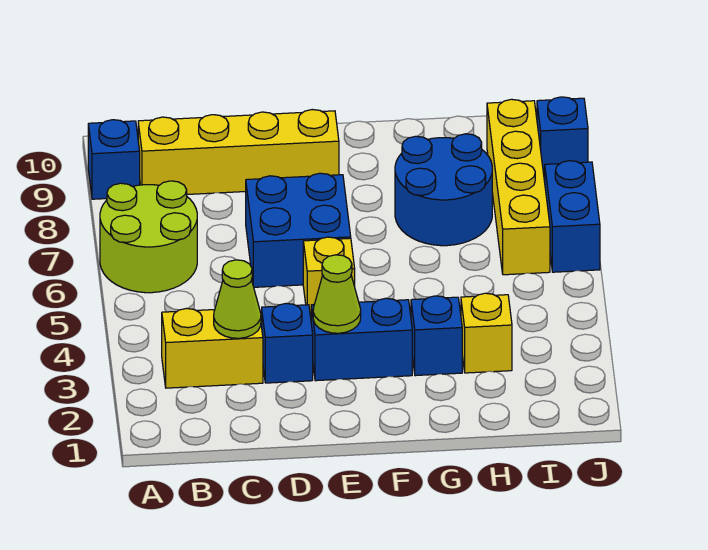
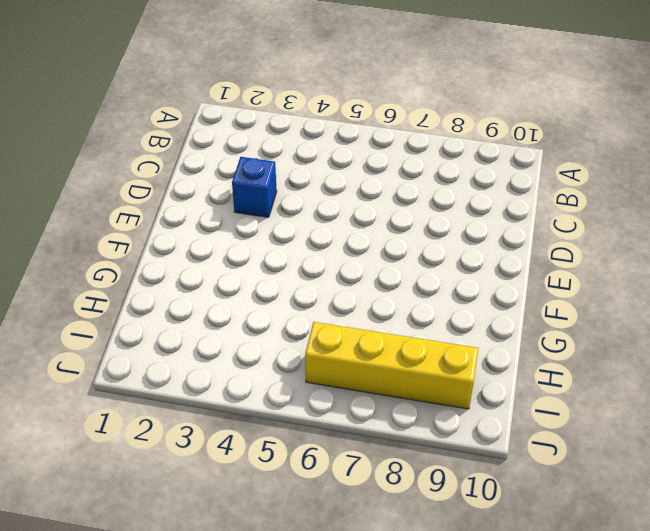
none -> lime round brick A6:B7 level 1
none -> blue brick A9 level 1
none -> yellow brick B3:C3 level 1

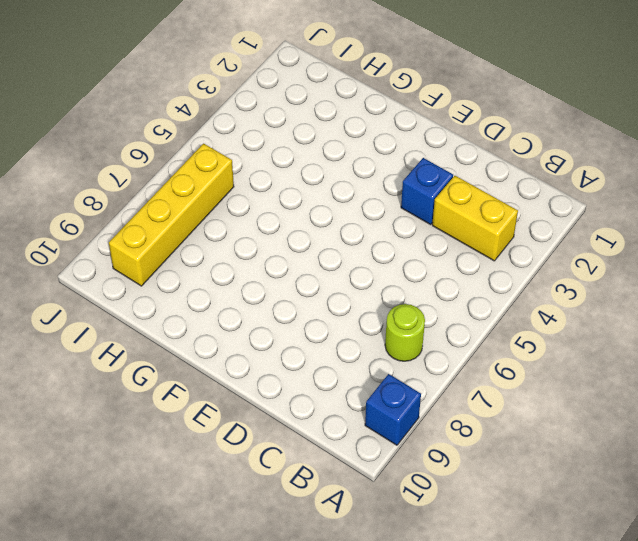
lime round brick B7 level 1 -> lime round brick A6:B7 level 1
none -> yellow brick B9:E9 level 1
none -> blue brick D6:E7 level 1
none -> blue brick E3:F3 level 1

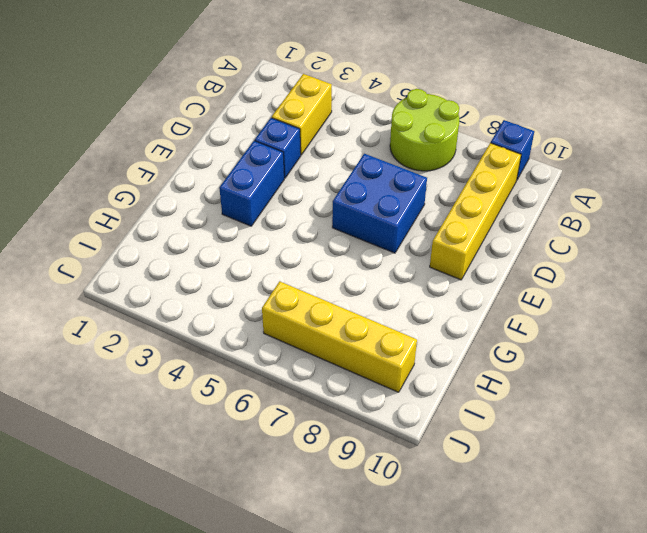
none -> yellow brick E5 level 1
none -> blue brick G3 level 1
none -> blue round brick G7:H8 level 1

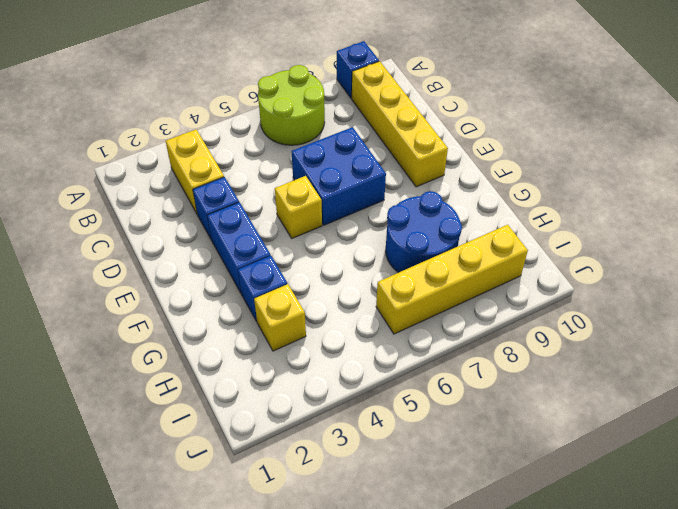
none -> blue brick J6:J7 level 1
none -> blue brick J9 level 1
none -> lime cone C3 level 2

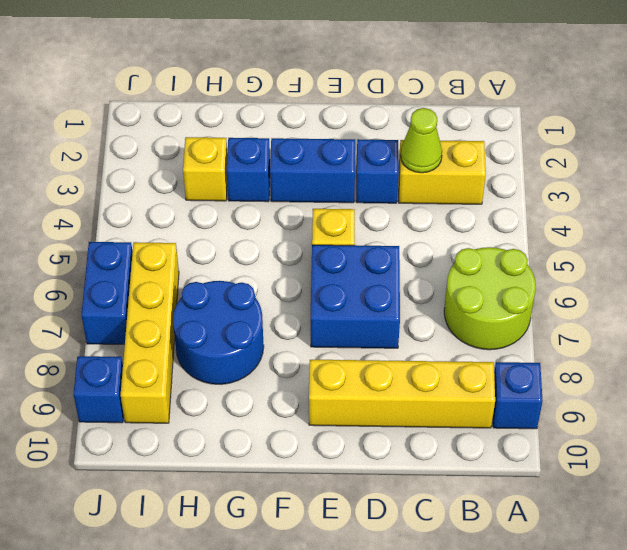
none -> lime cone E3 level 2

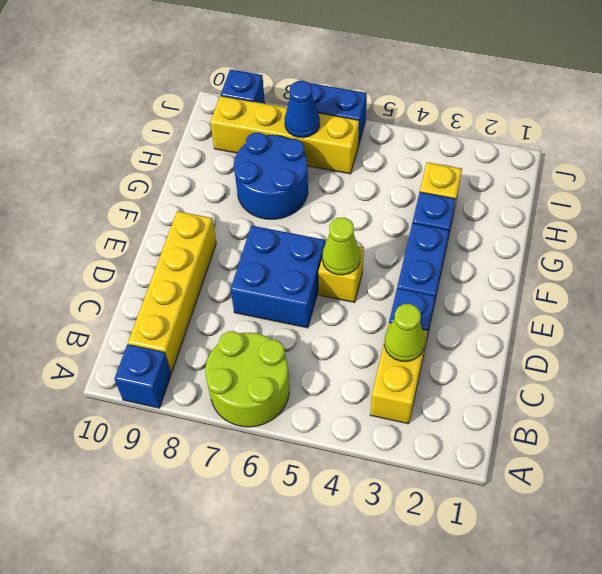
lime cone E5 level 2 -> lime cone E3 level 2
blue cone I7 level 2 -> none

